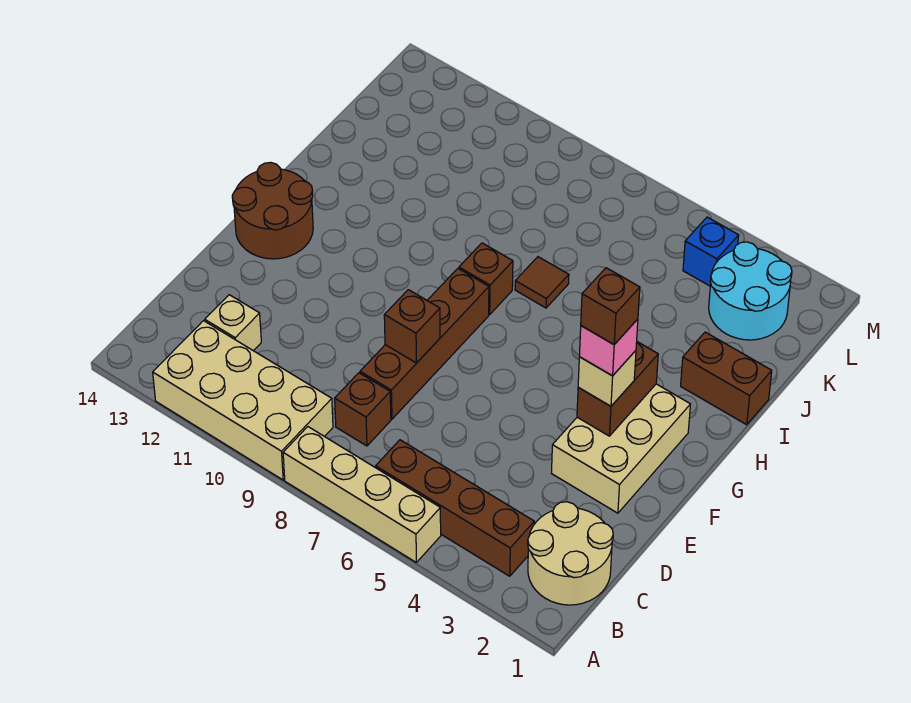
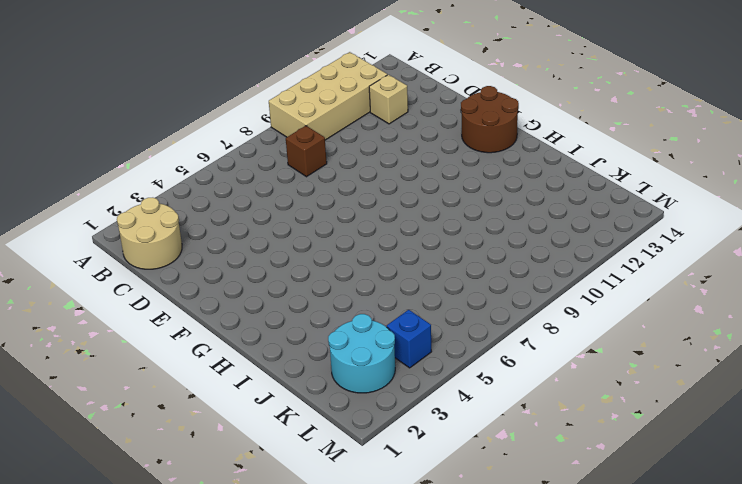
none -> tan brick A5:A8 level 1
none -> brown brick B3:B6 level 1
none -> brown brick D8:G8 level 1

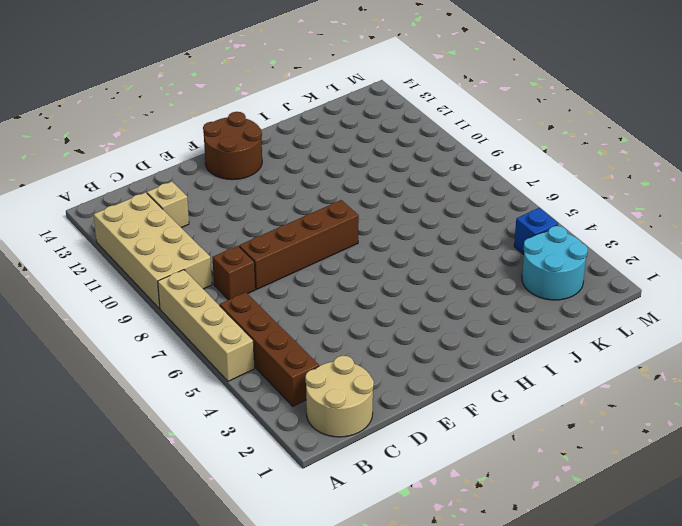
none -> tan brick E2:G3 level 1
none -> brown brick H8 level 1
none -> brown brick I1:I2 level 1

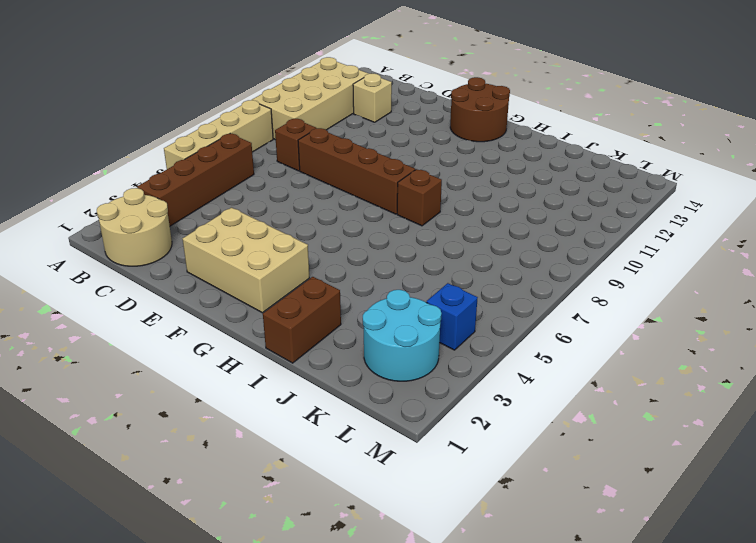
none -> brown tile I7 level 1
none -> brown brick E8 level 2
none -> brown brick F3:G3 level 2

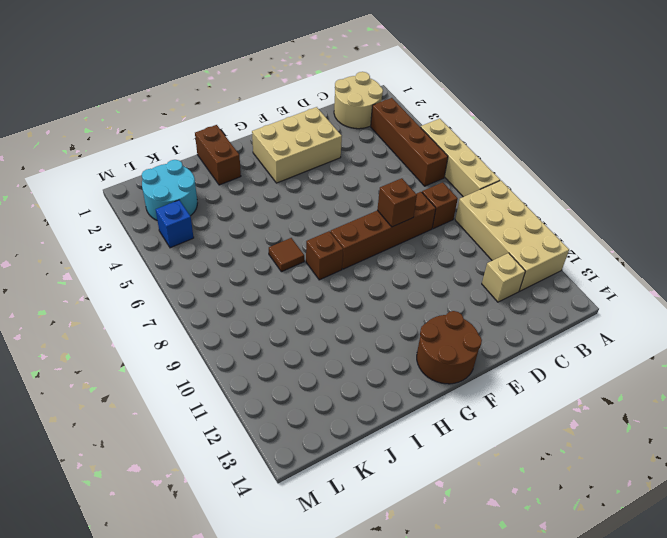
none -> brown brick F3:G3 level 2
none -> tan brick F3 level 3
none -> pink brick F3 level 4

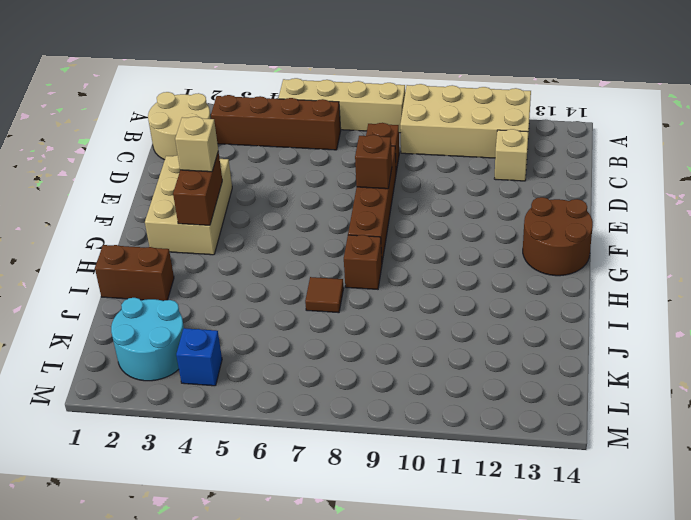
none -> pink brick F3 level 4
none -> brown brick F3 level 5

